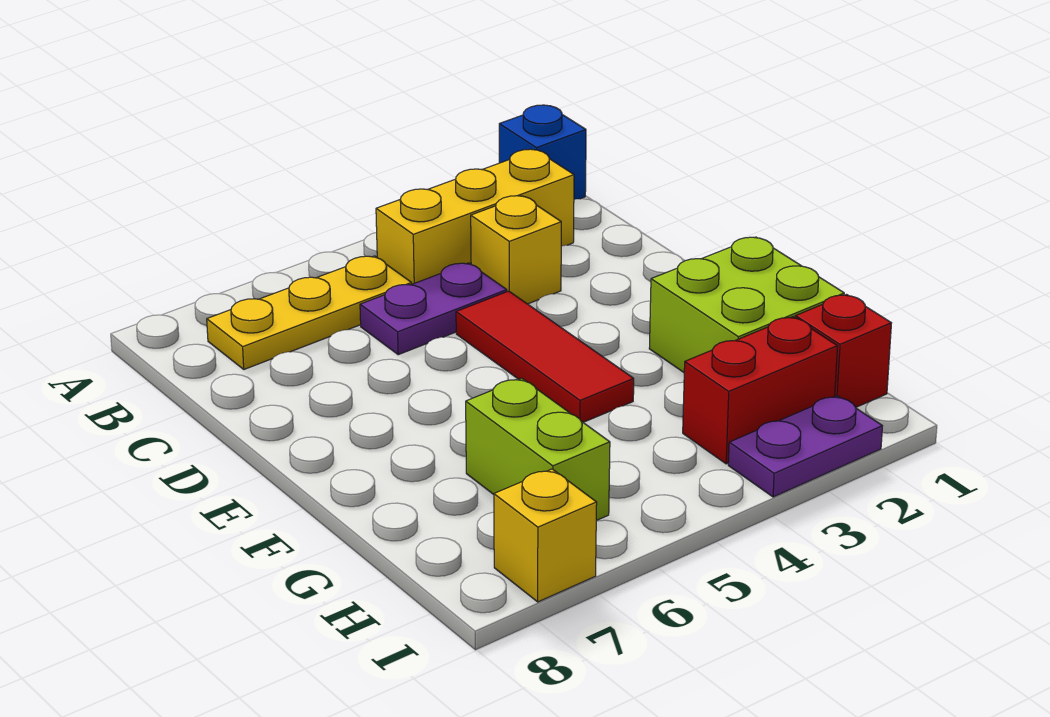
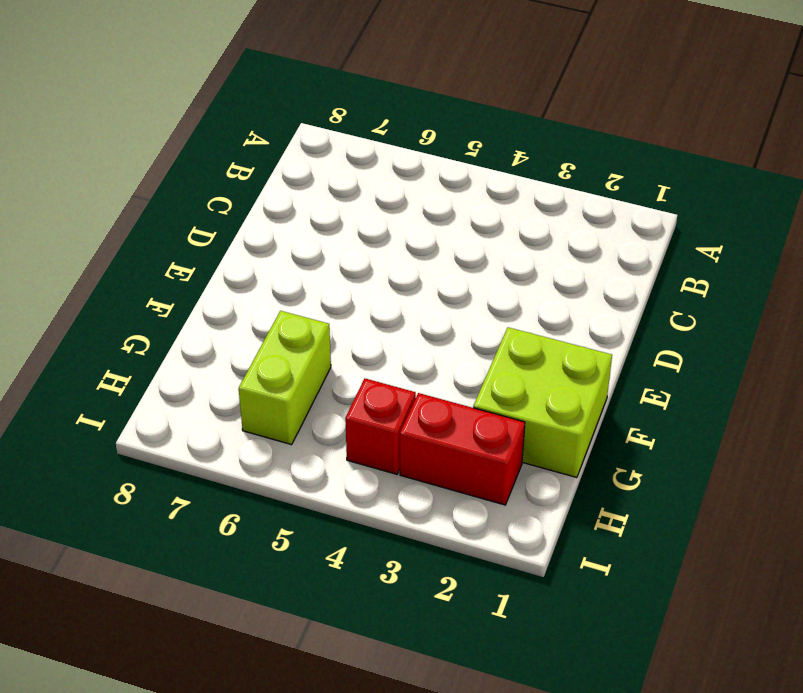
red brick H4 level 1 -> red brick H1 level 1
none -> blue brick A1 level 1
none -> yellow brick B2:B4 level 1
none -> yellow plate B5:B7 level 1

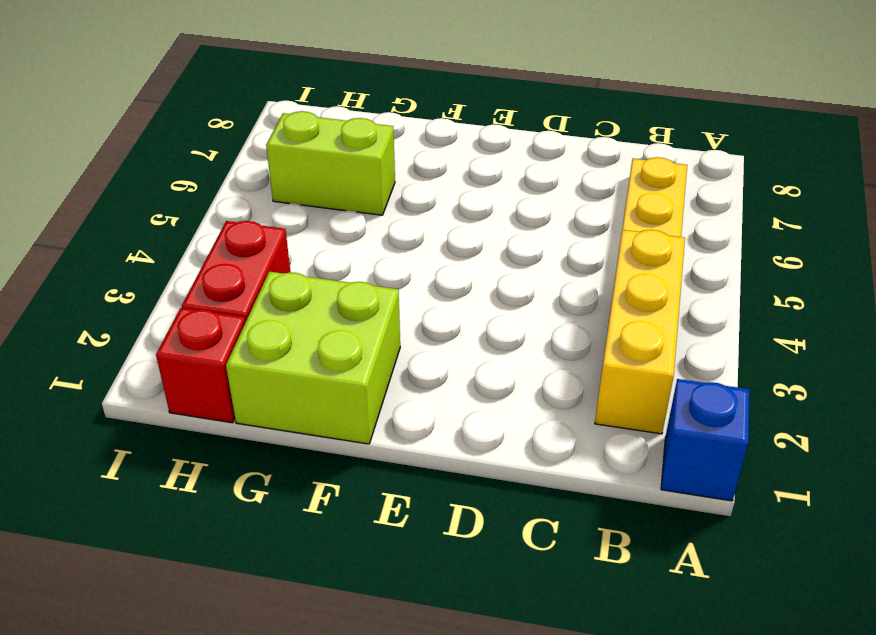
none -> yellow brick C3 level 1
none -> purple plate C4:C5 level 1
none -> red tile D4:F4 level 1

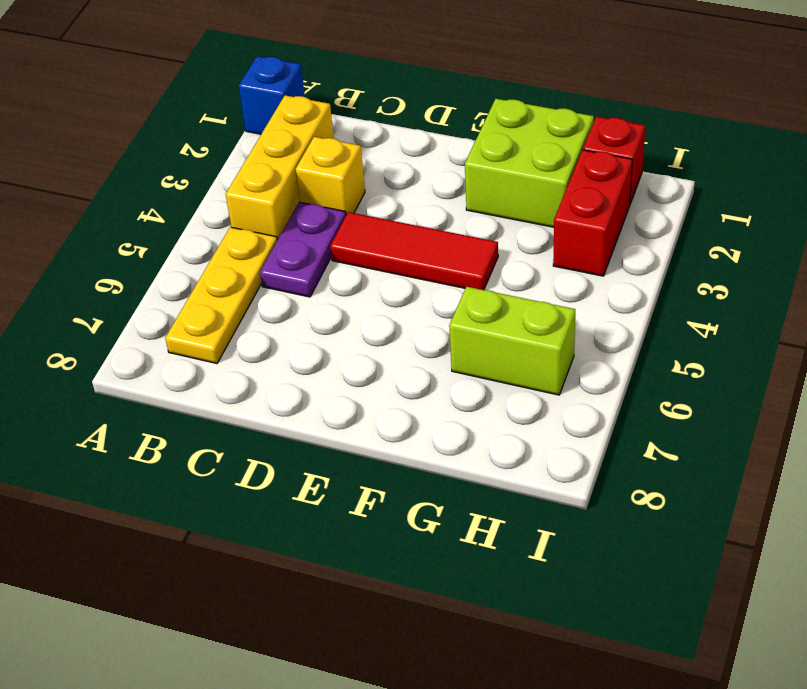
none -> purple plate I2:I3 level 1
none -> yellow brick I7 level 1

